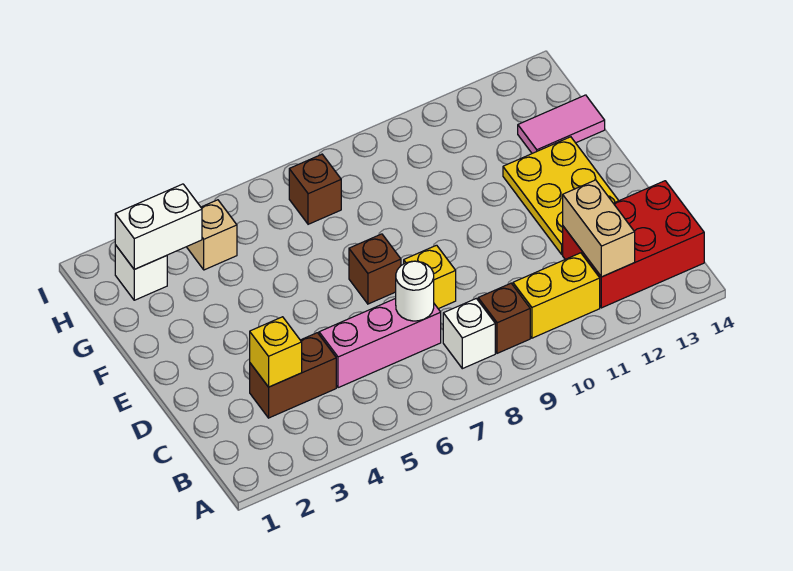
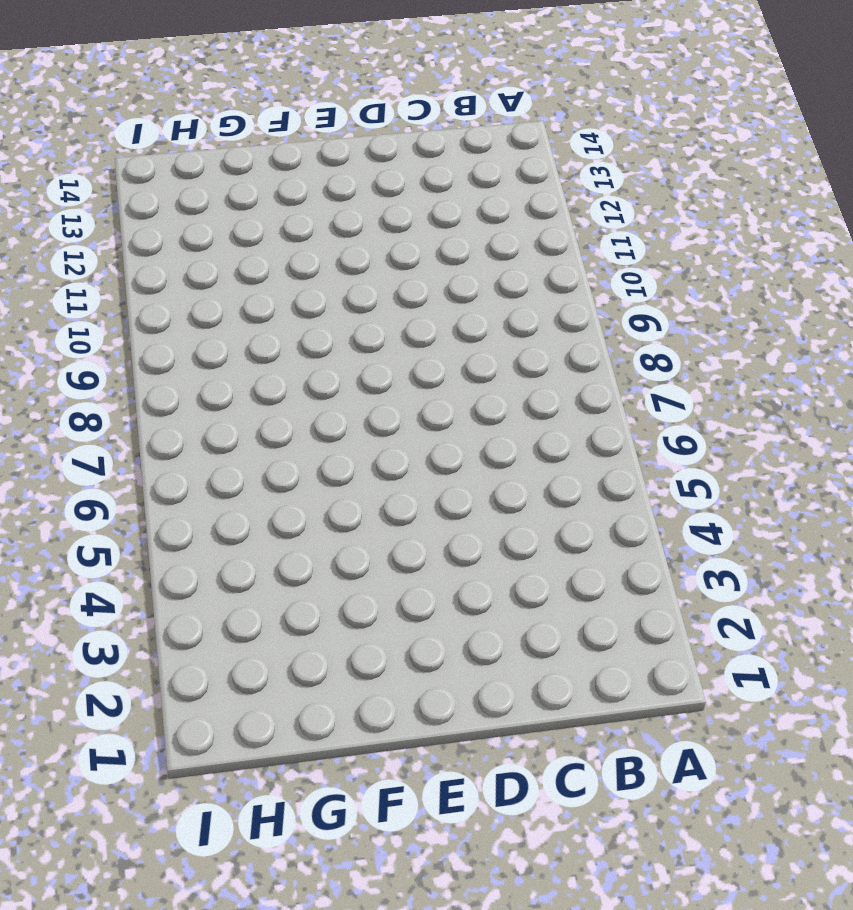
none -> white brick B8 level 1
none -> brown brick B9 level 1
none -> yellow brick B10:B11 level 1

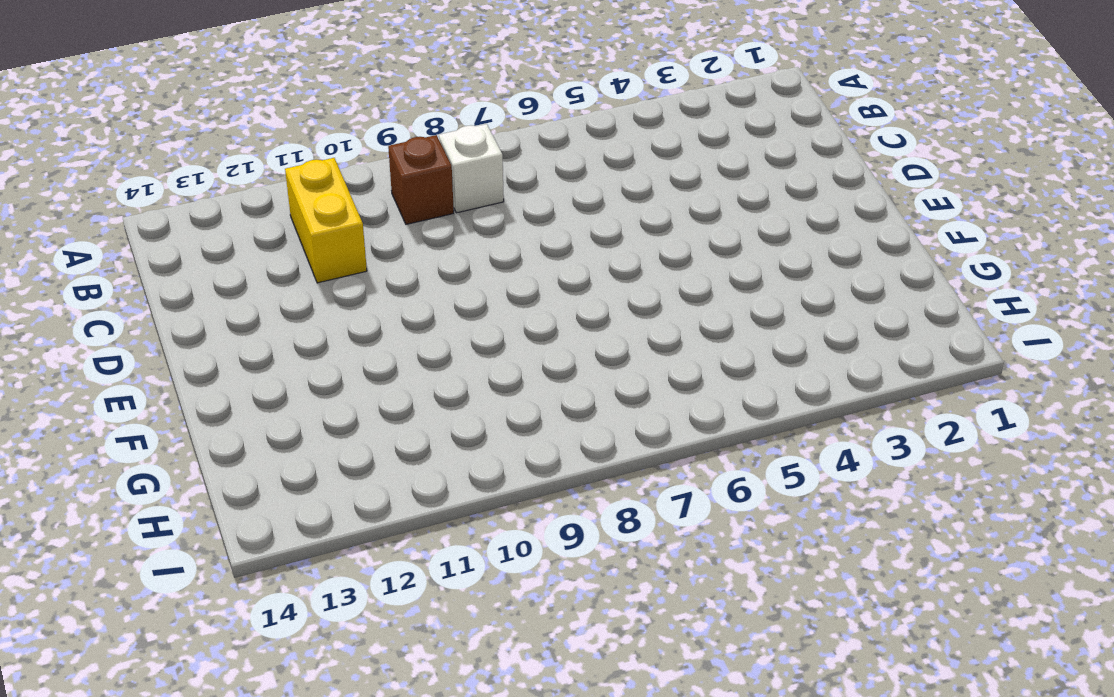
yellow brick B11:C11 level 1 -> yellow brick B10:B11 level 1
none -> red brick B12:C14 level 1
none -> brown brick C3:C4 level 1
none -> pink brick C5:C7 level 1

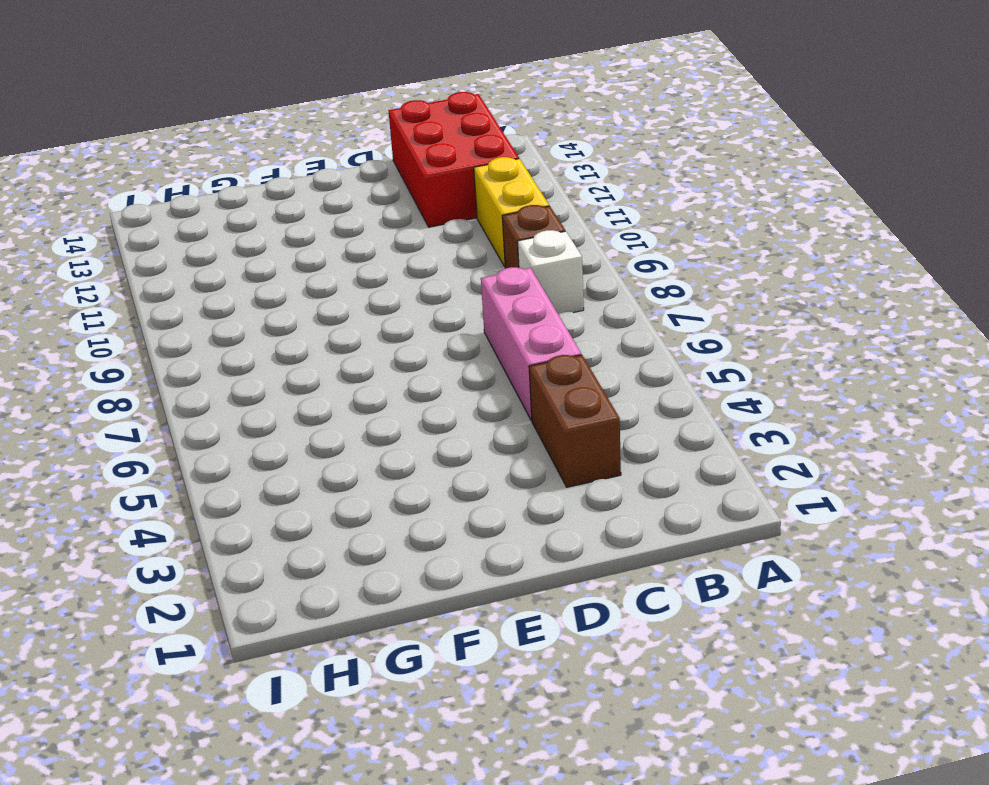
none -> yellow brick D8 level 1
none -> yellow plate D12:F13 level 1
none -> brown brick E7 level 1

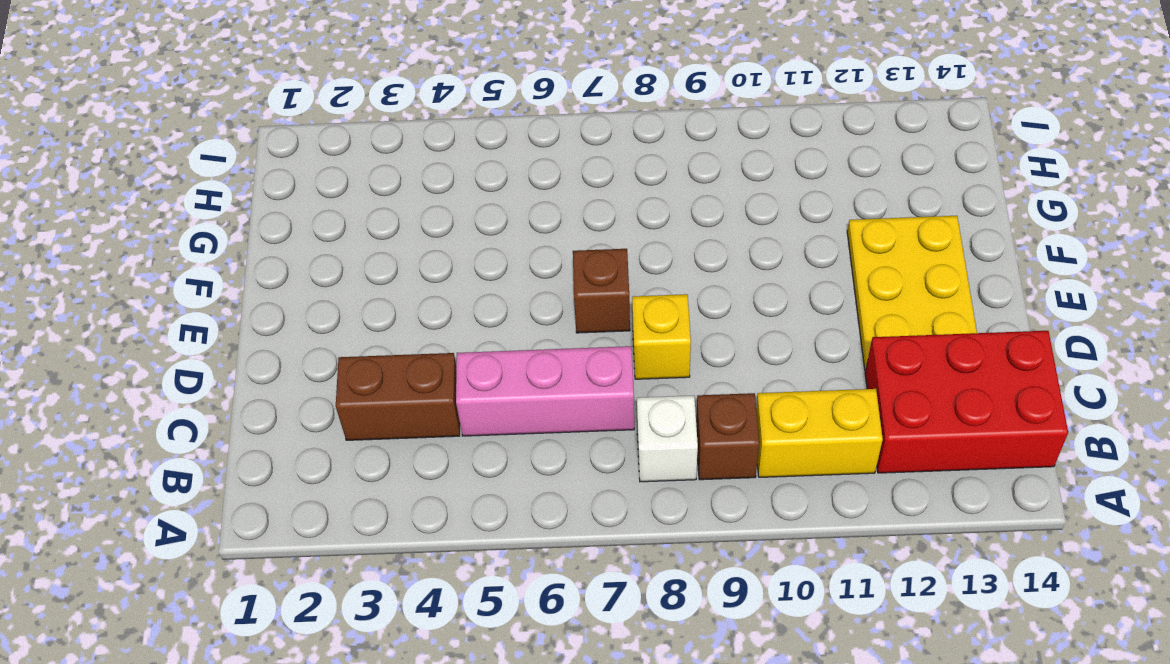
none -> pink tile G13:G14 level 1
none -> white brick H2 level 1
none -> tan brick H4 level 1

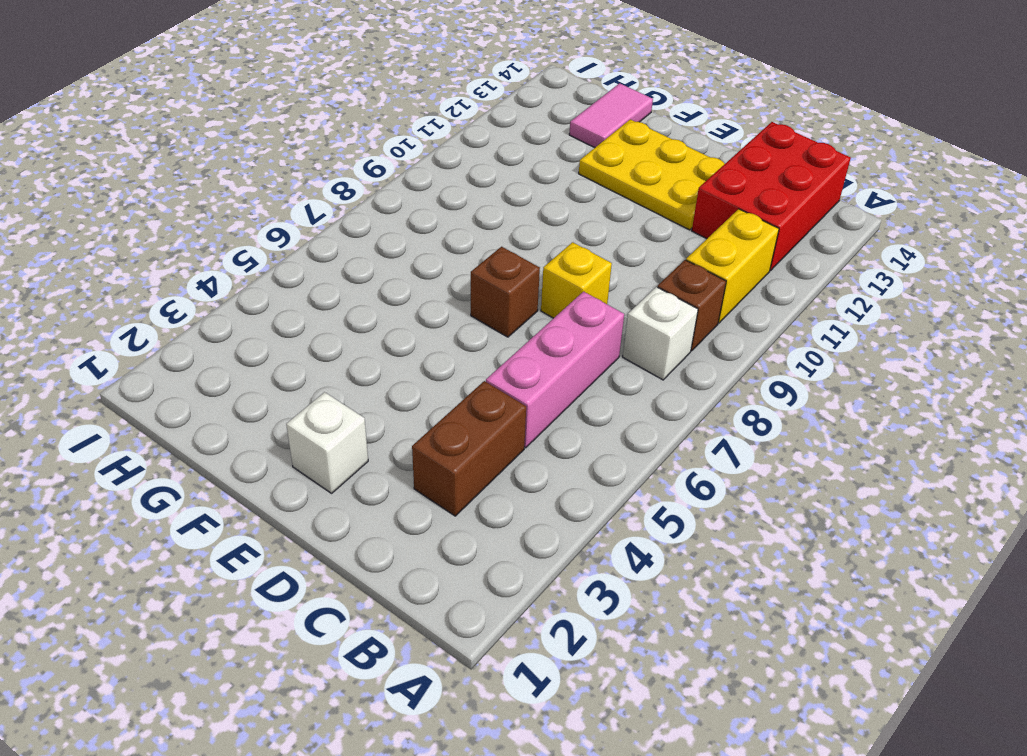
white brick E2 level 1 -> white brick H2 level 1
none -> tan brick H4 level 1
none -> brown brick H7 level 1
none -> tan brick B12:C12 level 2

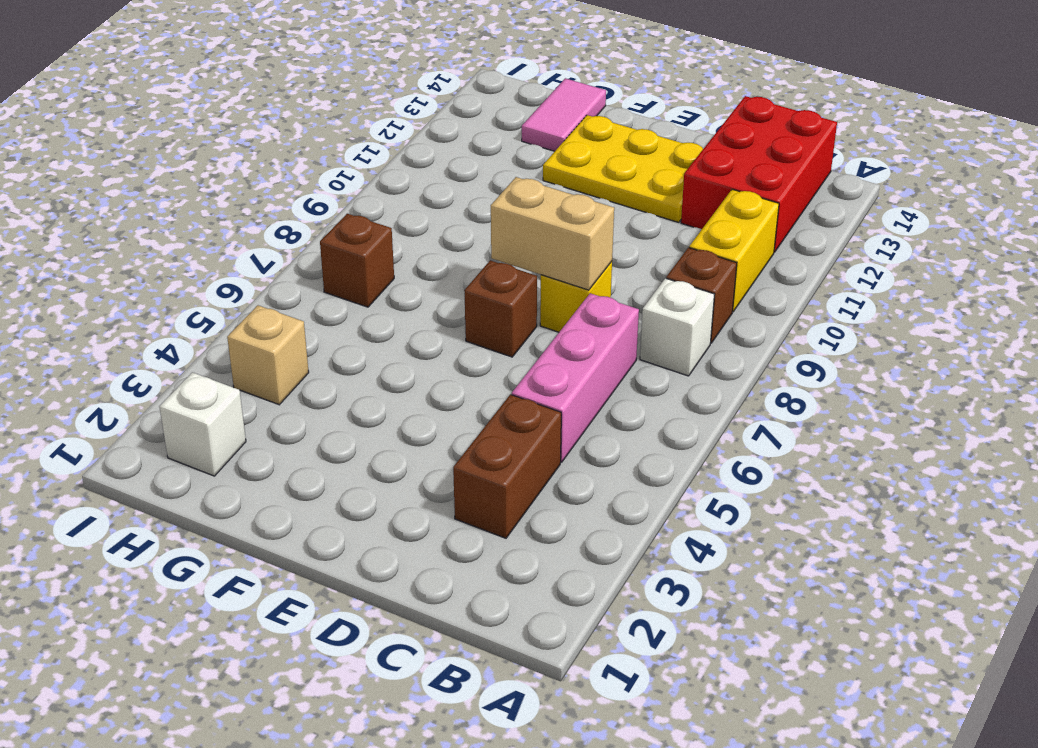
tan brick D8:E8 level 2 -> tan brick B12:C12 level 2
none -> yellow brick C3 level 2
none -> white round brick C7 level 2
none -> white brick H2:H3 level 2

